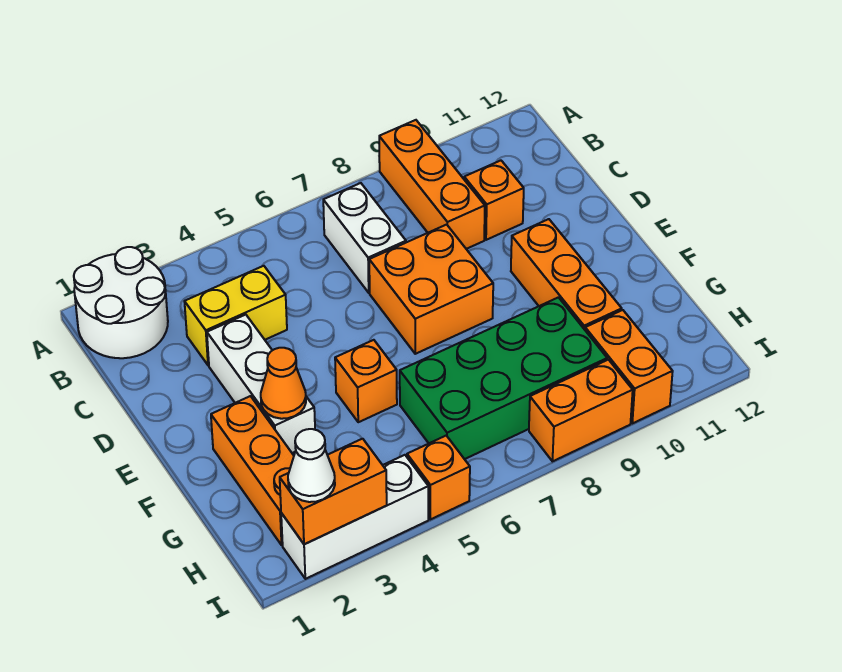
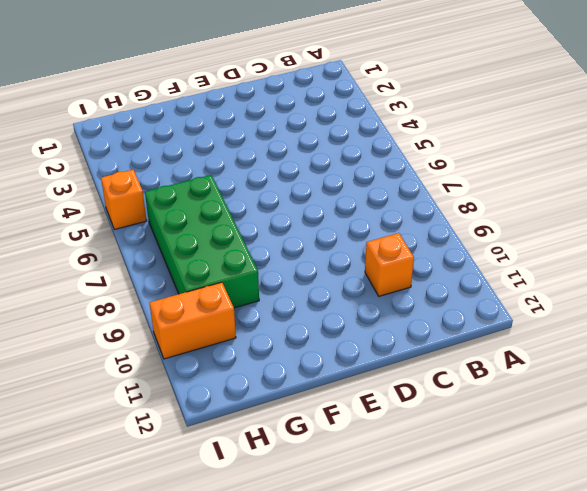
none -> white round brick A1:B2 level 1
none -> orange brick A9:C9 level 1
none -> white brick B7:C7 level 1

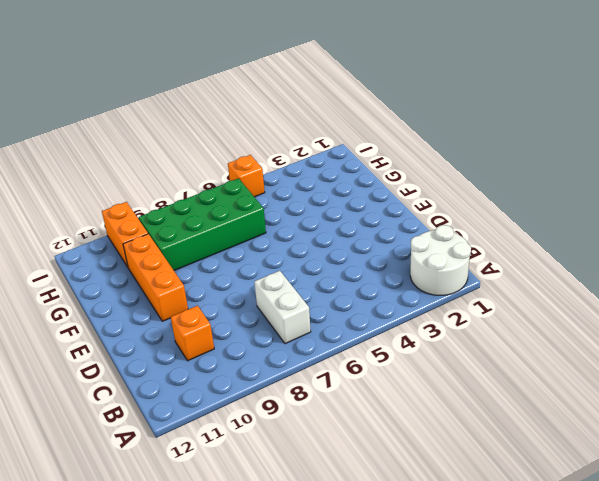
none -> orange brick A9:C9 level 1
none -> yellow brick C3:C4 level 1
none -> white brick D3:F3 level 1

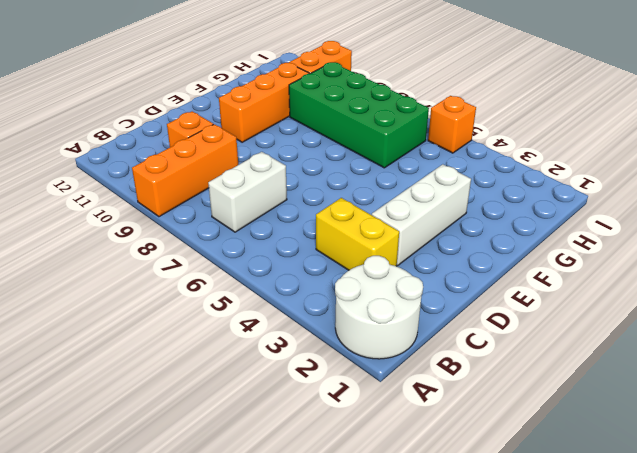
none -> orange brick D7:E8 level 1
none -> orange brick F2:H2 level 1
none -> orange brick F5 level 1

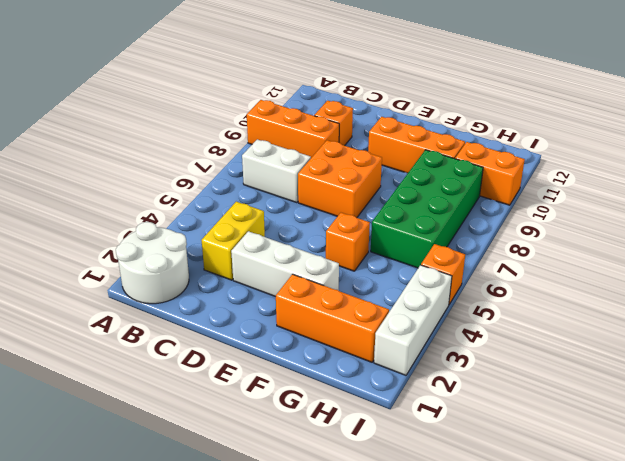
none -> orange brick I8:I9 level 1
none -> orange cone F3 level 2
none -> orange brick I2:I3 level 2

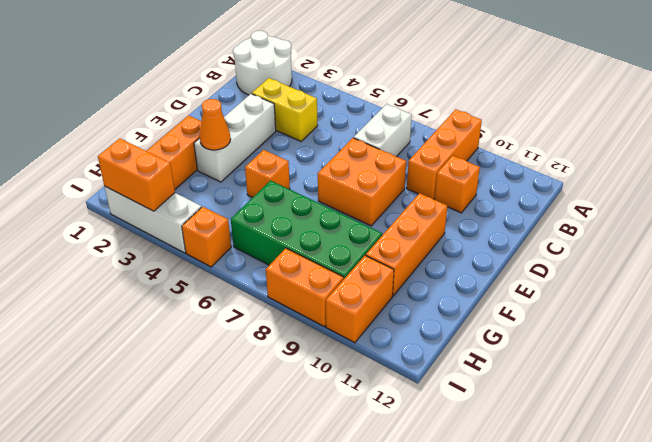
none -> white cone I2 level 3

